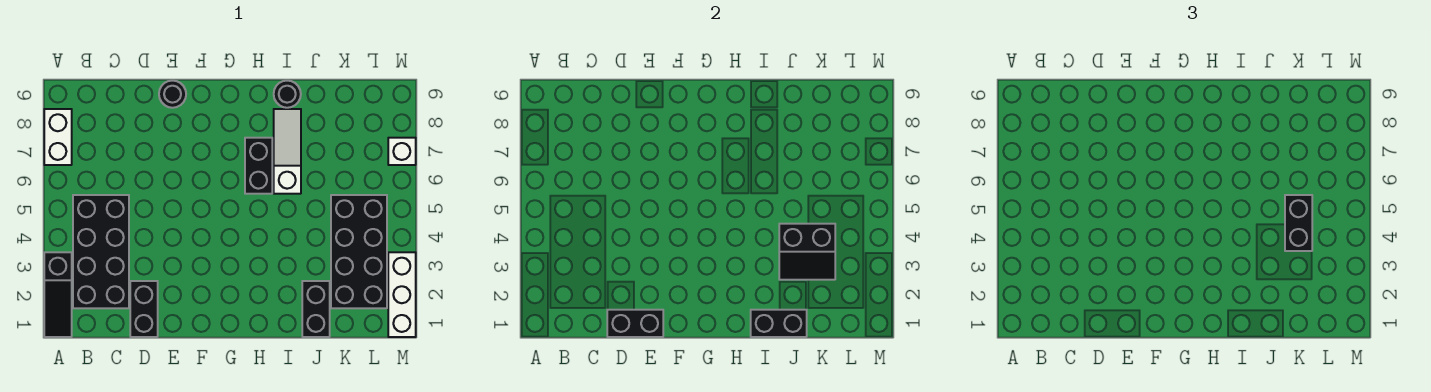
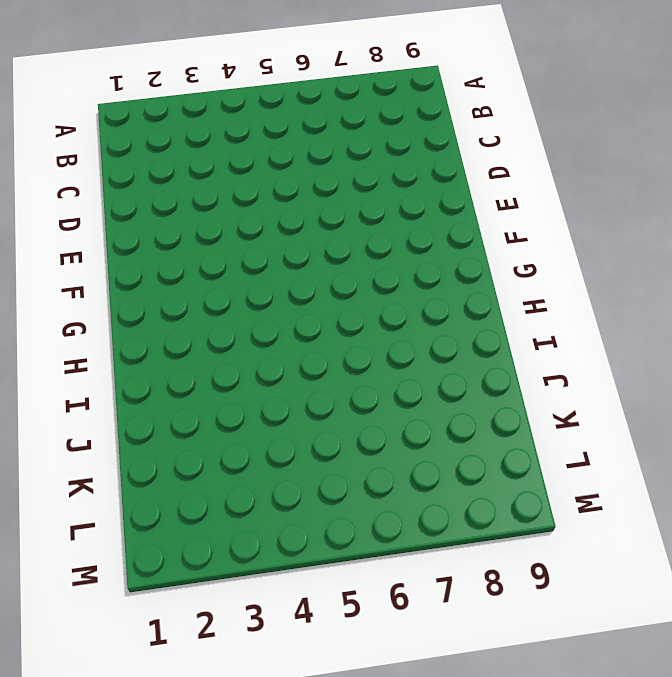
none -> black slope A1:A3 level 1 top 3
none -> white brick A7:A8 level 1
none -> black brick B2:C5 level 1

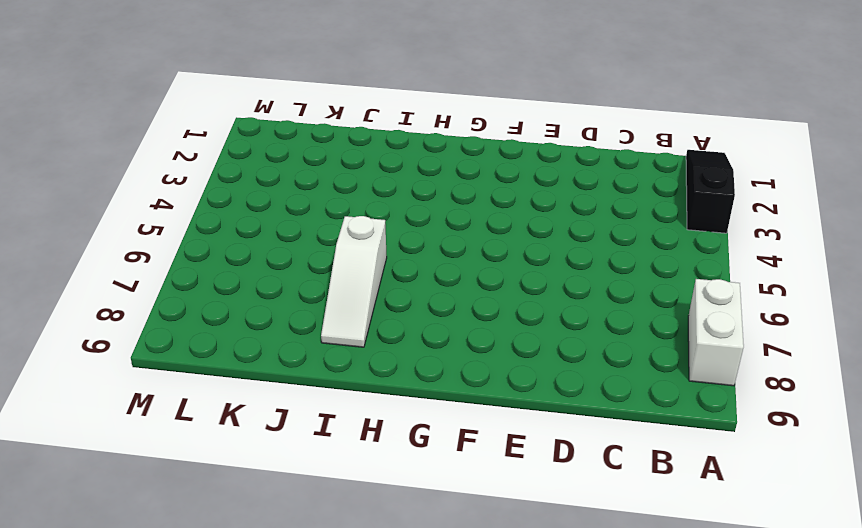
none -> black brick B2:C5 level 1
none -> black brick D1:D2 level 1
none -> black round brick E9 level 1

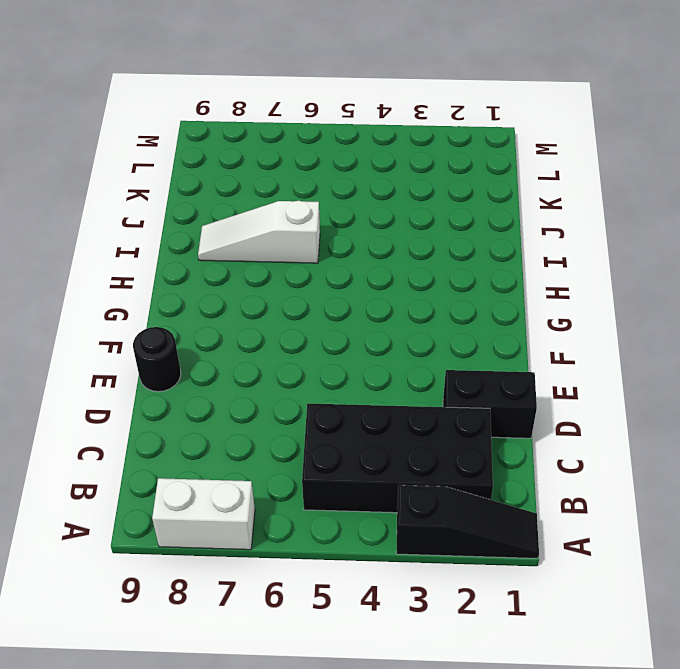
none -> black brick H6:H7 level 1
none -> black round brick I9 level 1
none -> black brick J1:J2 level 1

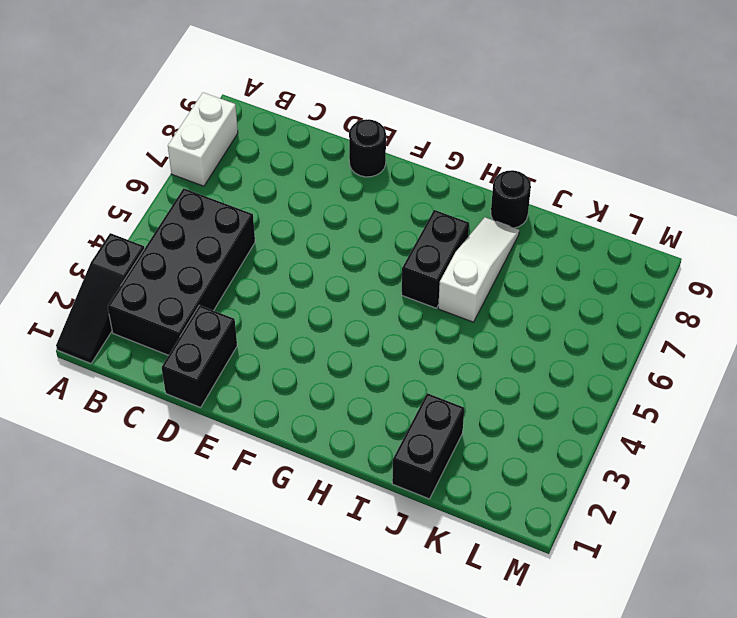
none -> black brick K2:L5 level 1
none -> white brick M1:M3 level 1
none -> white brick M7 level 1

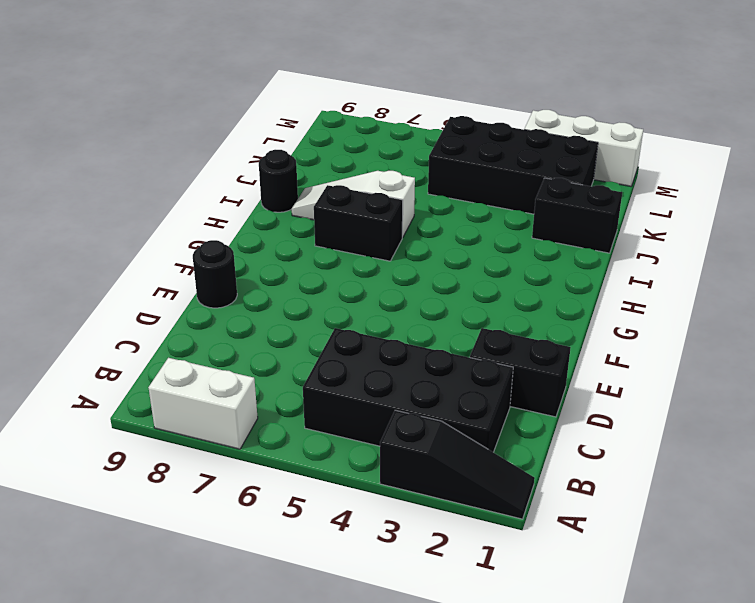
none -> white brick M7 level 1
none -> black brick D1:E1 level 2
none -> black brick I1:J1 level 2

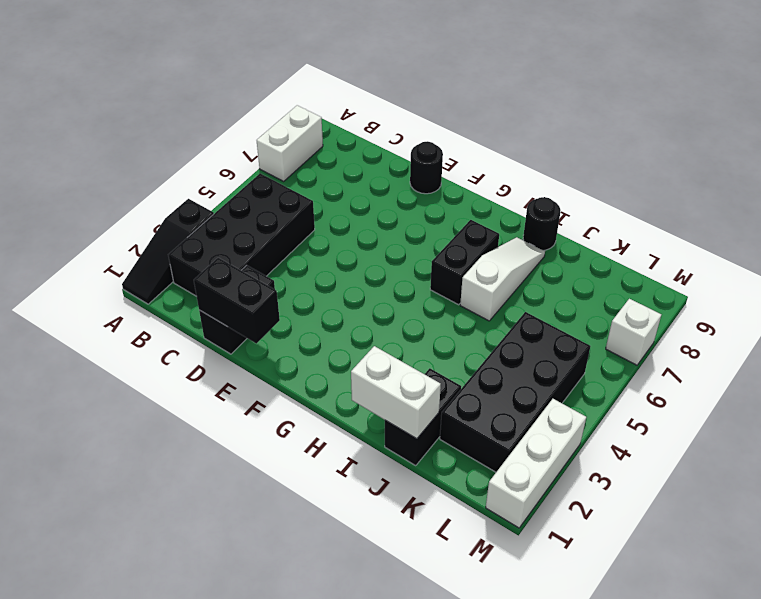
white brick I1:J1 level 2 -> black brick I1:J1 level 2
none -> black slope J3:K4 level 2 top 4
none -> black brick K4:K5 level 3

